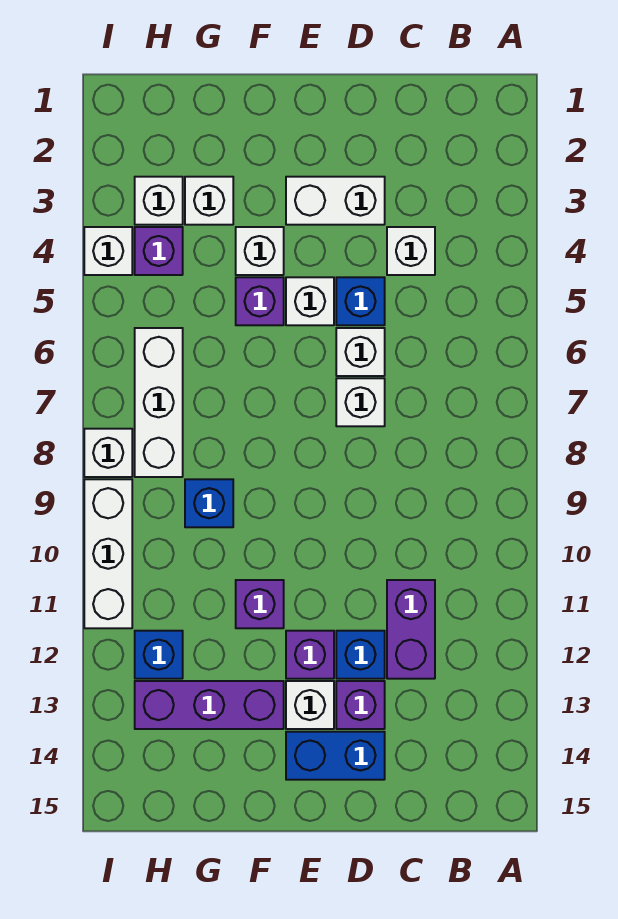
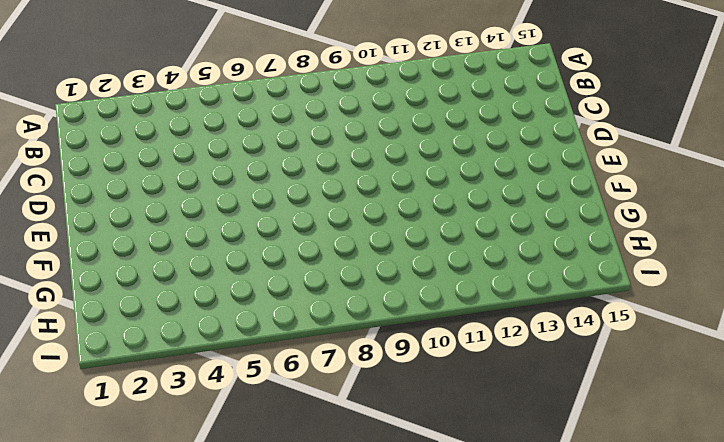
none -> white brick C4 level 1
none -> purple brick C11:C12 level 1
none -> white brick D3:E3 level 1

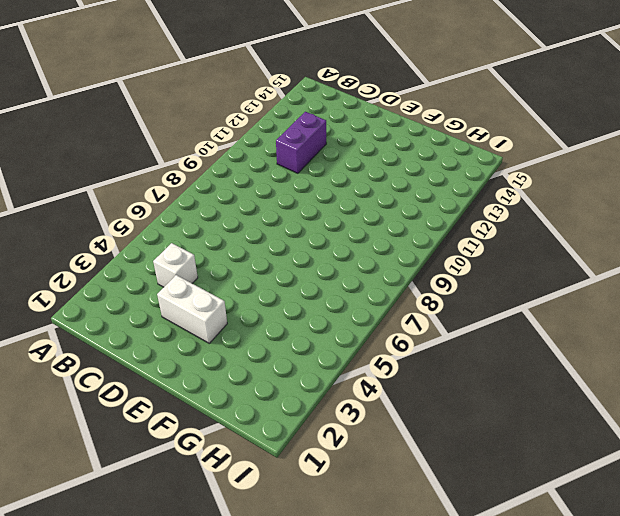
none -> blue brick D5 level 1
none -> white brick D6 level 1
none -> white brick D7 level 1

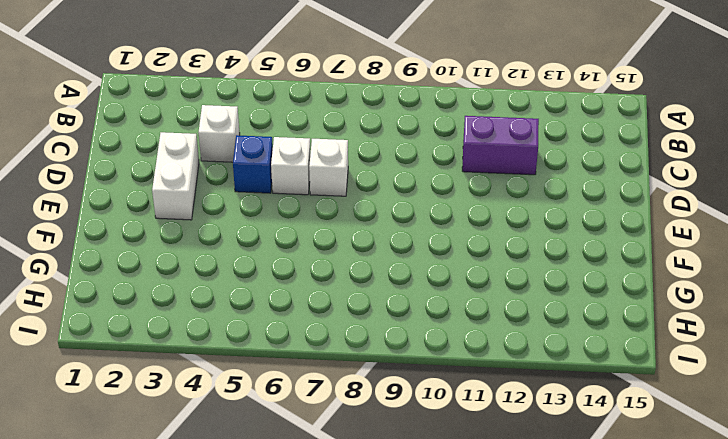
none -> blue brick D12 level 1
none -> purple brick D13 level 1
none -> blue brick D14:E14 level 1

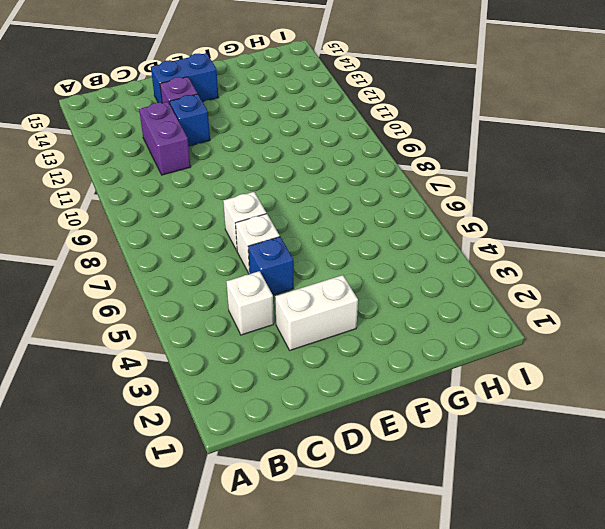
none -> white brick E5 level 1
none -> purple brick E12 level 1
none -> white brick E13 level 1

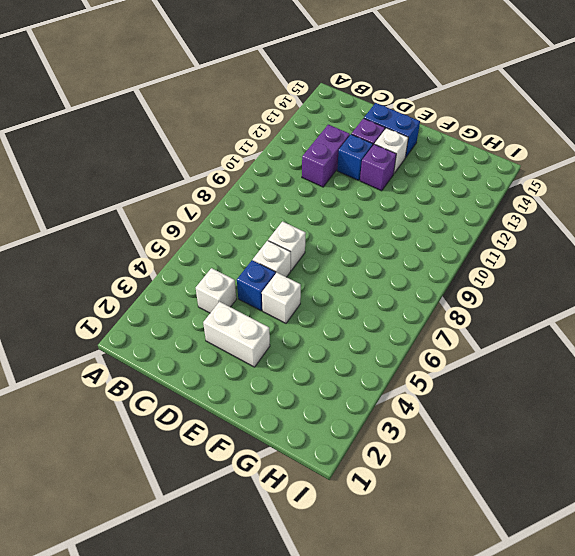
none -> white brick F4 level 1
none -> purple brick F5 level 1
none -> purple brick F11 level 1

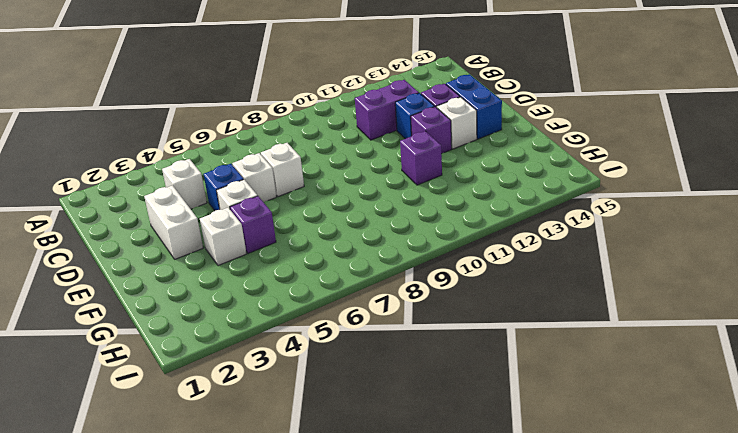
none -> purple brick F13:H13 level 1
none -> white brick G3 level 1
none -> blue brick G9 level 1

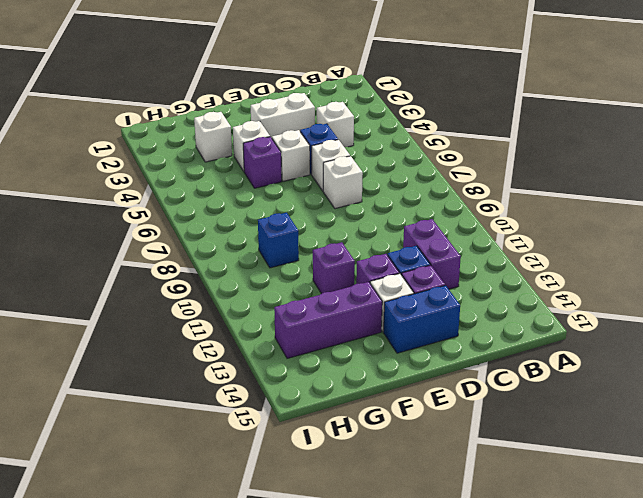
none -> white brick H3 level 1
none -> purple brick H4 level 1
none -> white brick H6:H8 level 1

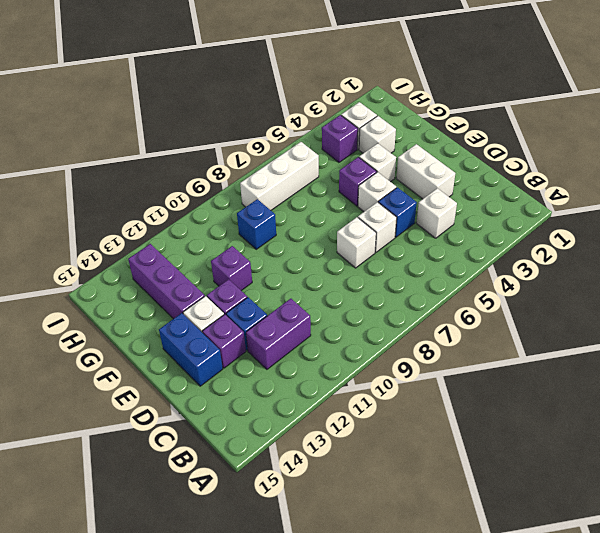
none -> blue brick H12 level 1
none -> white brick I4 level 1
none -> white brick I8 level 1

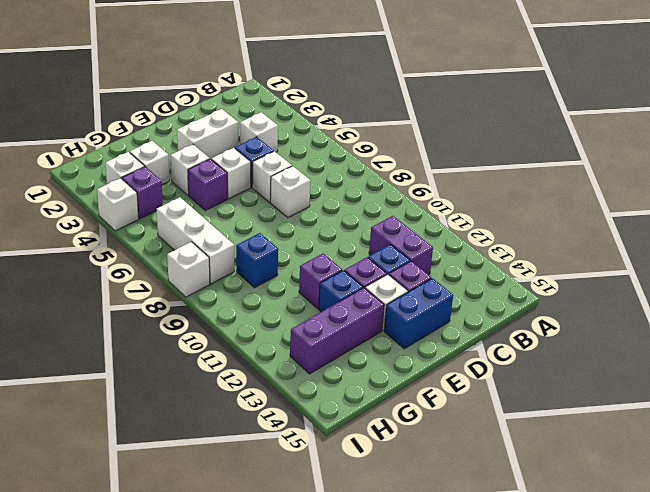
blue brick F12 level 1 -> blue brick H12 level 1
none -> white brick I9:I11 level 1

